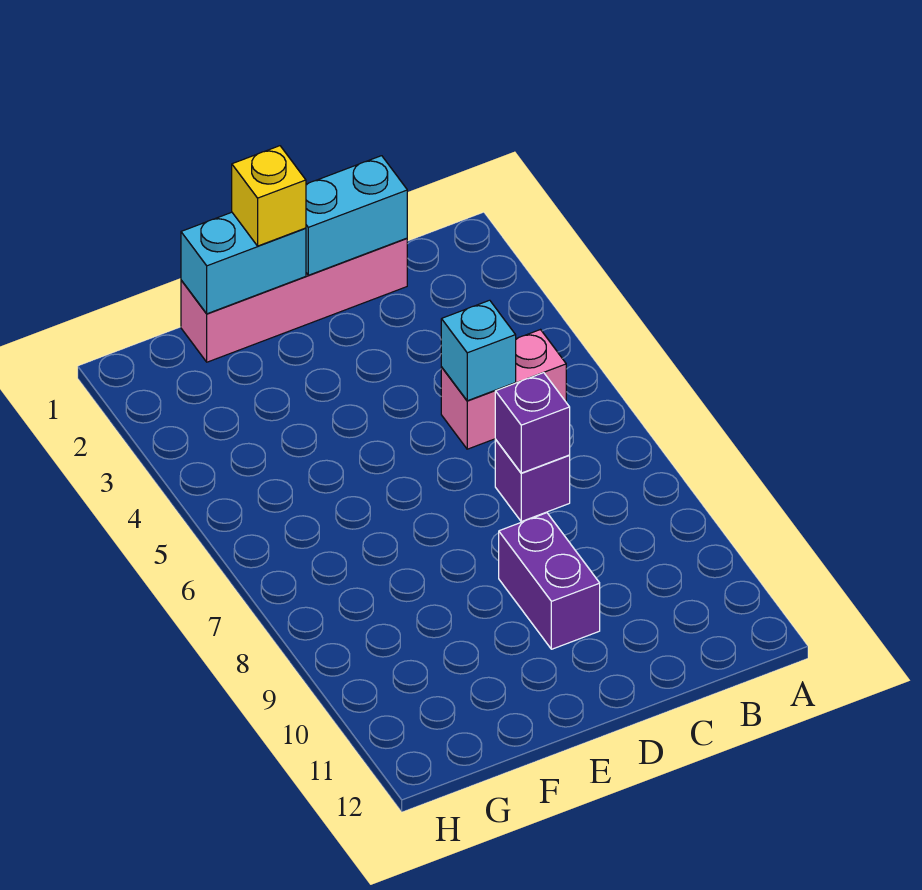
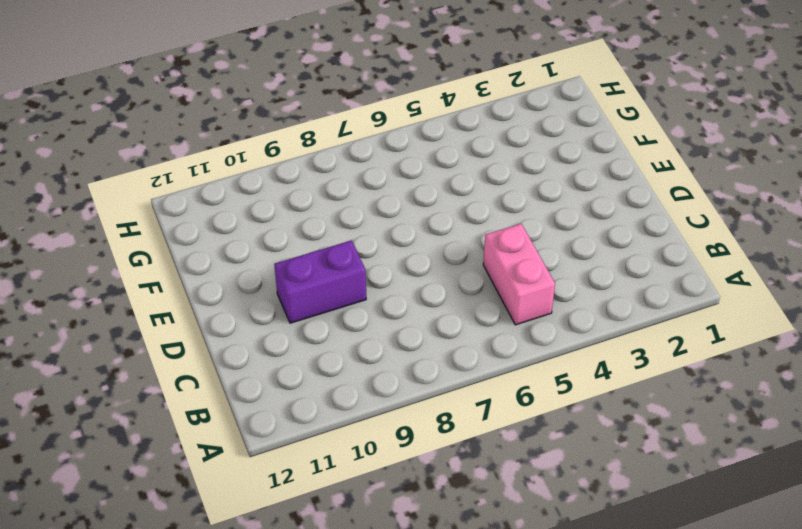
none -> pink brick C1:F1 level 1
none -> purple brick C7 level 1

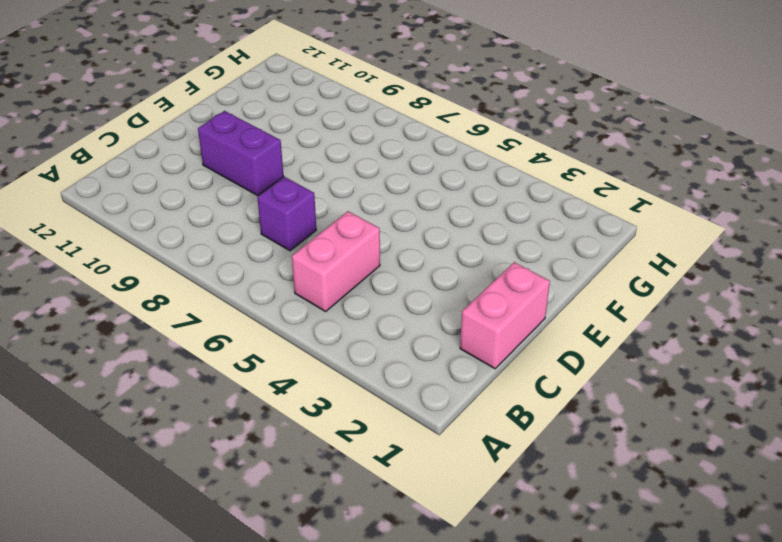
pink brick C1:D1 level 1 -> pink brick C1:F1 level 1
none -> cyan brick C1:D1 level 2
none -> cyan brick C5 level 2

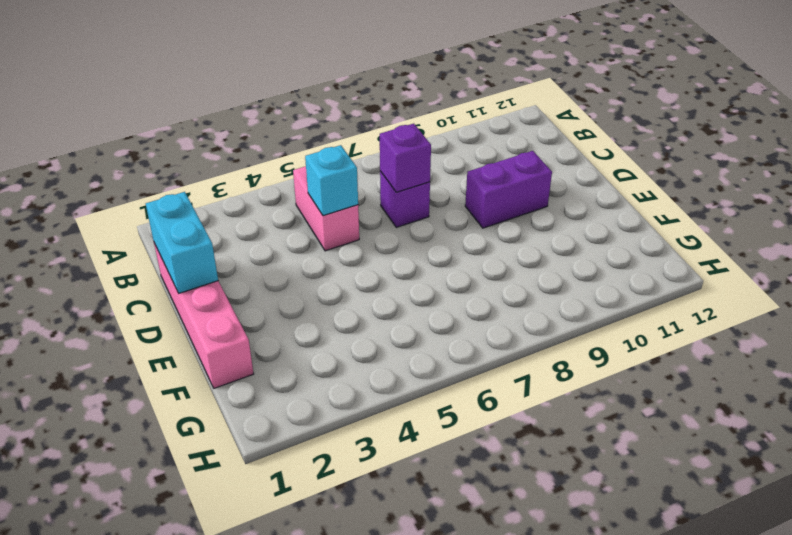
none -> cyan brick E1:F1 level 2
none -> yellow brick E1 level 3

